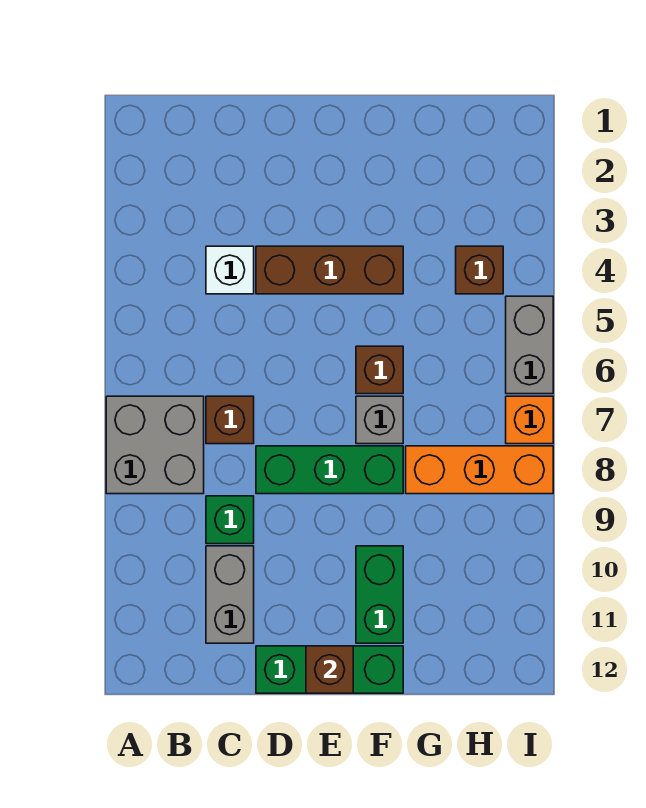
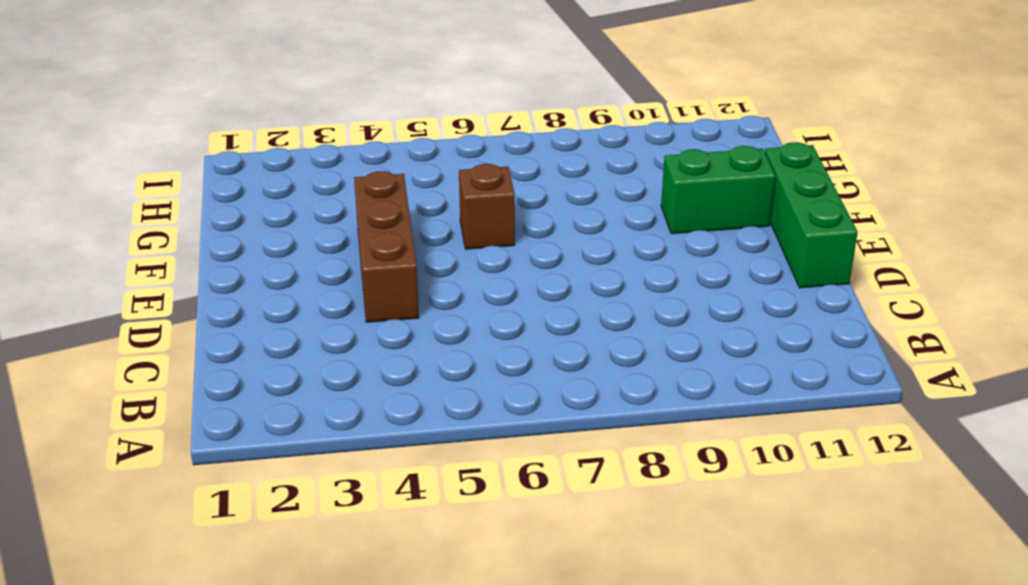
none -> grey brick A7:B8 level 1
none -> white brick C4 level 1
none -> brown brick C7 level 1

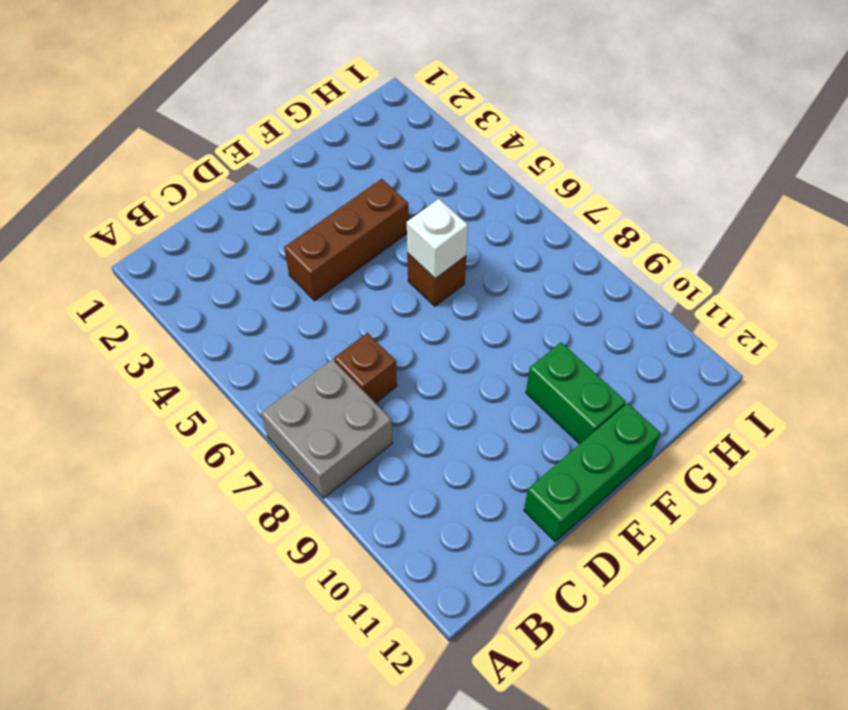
white brick F6 level 2 -> white brick C4 level 1
none -> green brick C9 level 1
none -> grey brick C10:C11 level 1
none -> green brick D8:F8 level 1

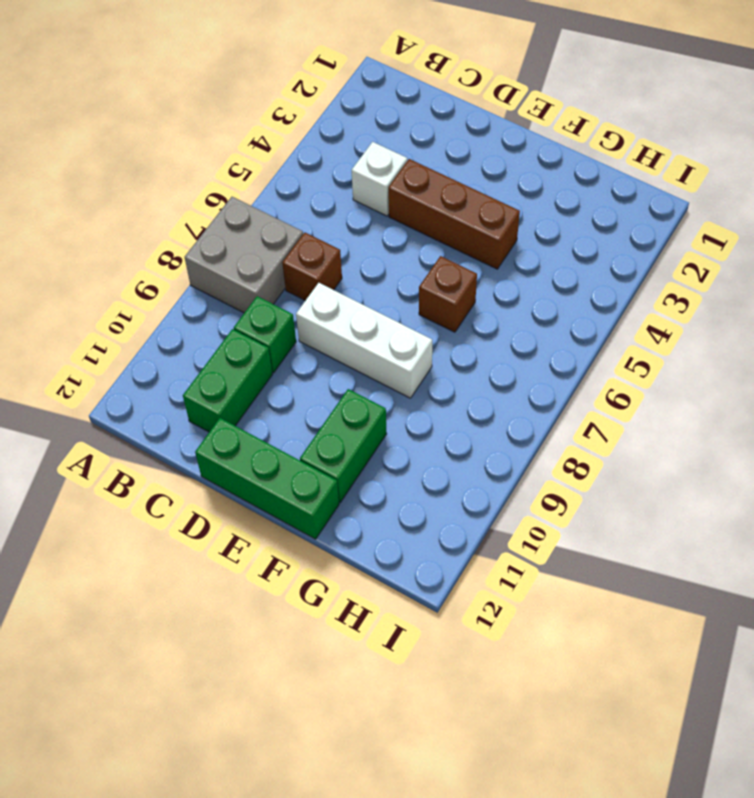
green brick C10:C11 level 1 -> grey brick C10:C11 level 1
white brick D8:F8 level 1 -> green brick D8:F8 level 1
none -> grey brick F7 level 1
none -> orange brick G8:I8 level 1
none -> brown brick H4 level 1

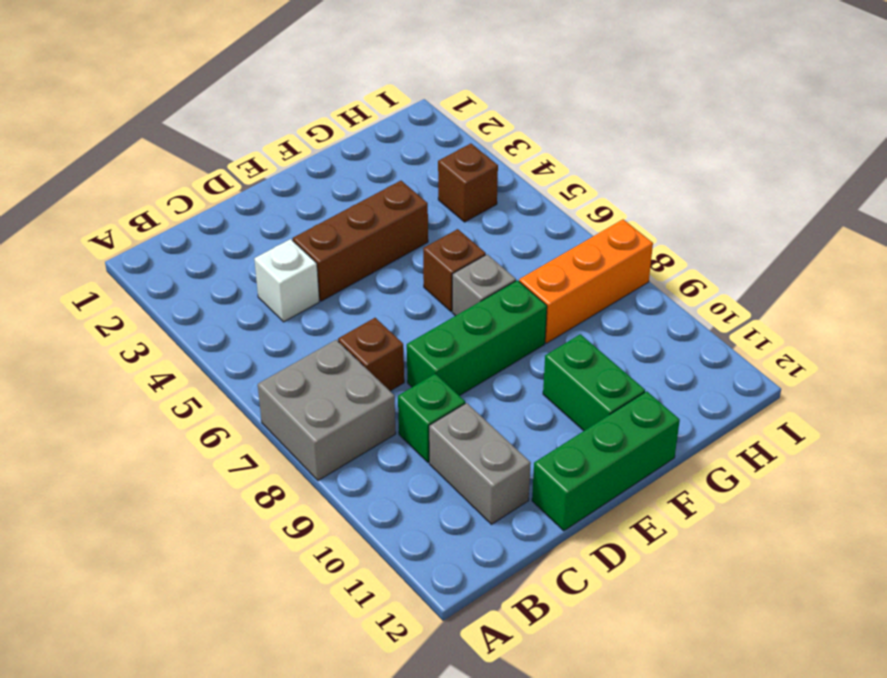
none -> grey brick I5:I6 level 1
none -> orange brick I7 level 1
none -> brown brick E12 level 2

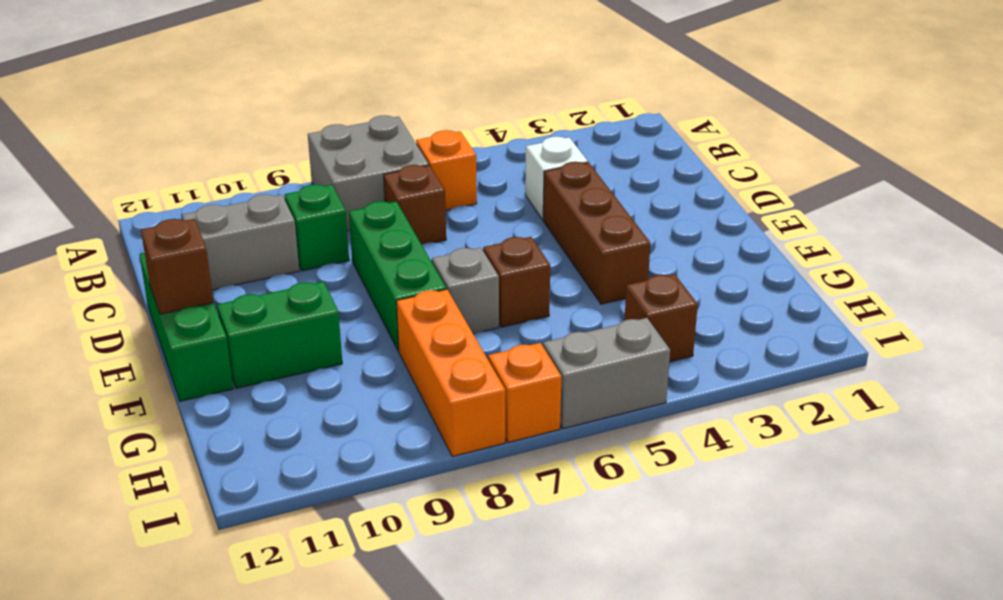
orange brick B6 level 1 -> none

